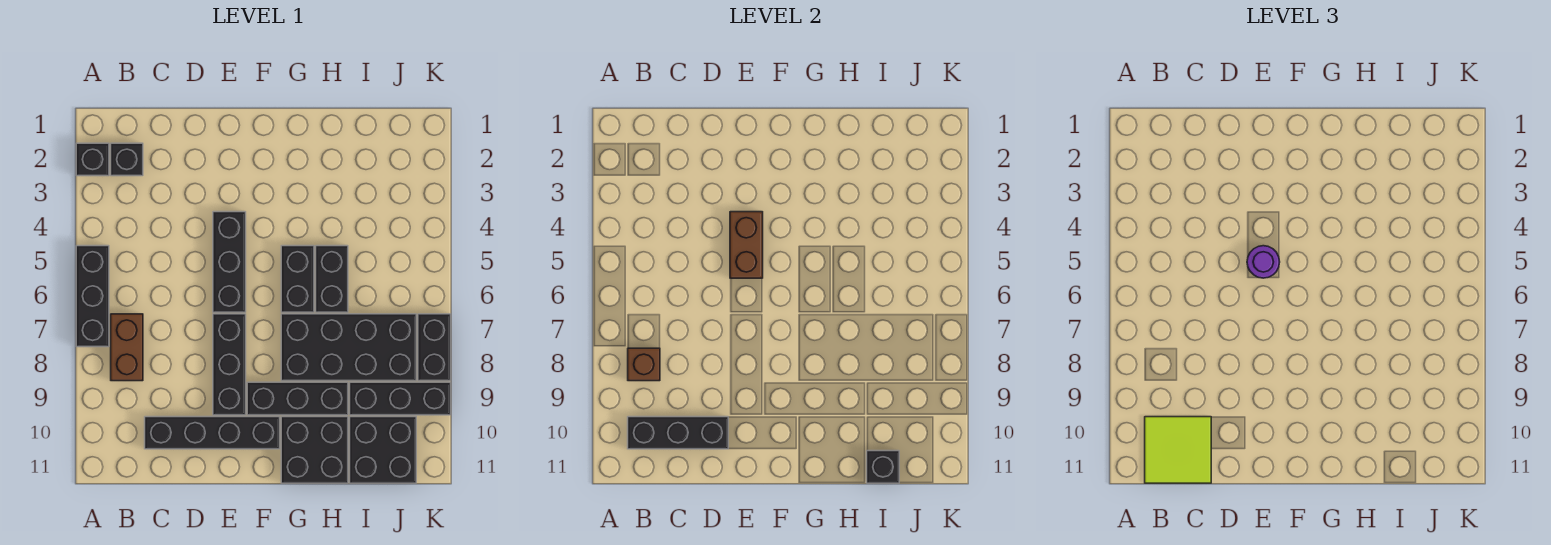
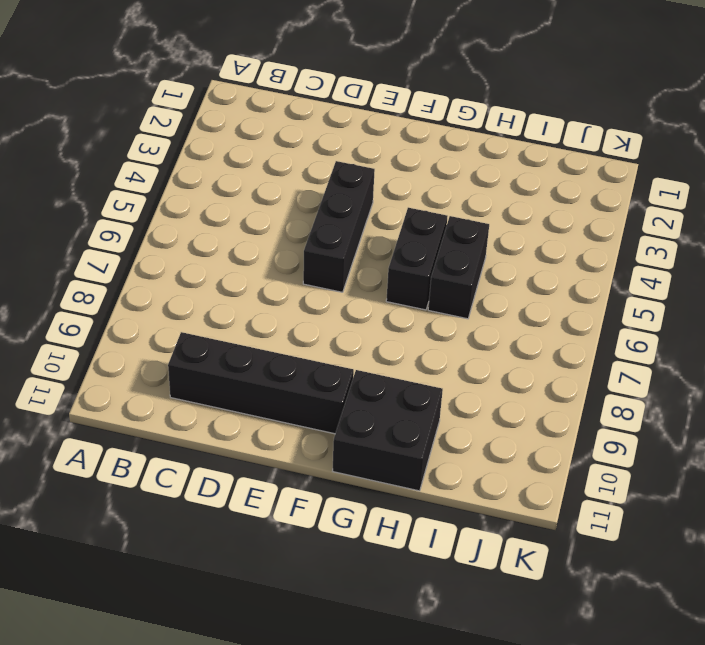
none -> black brick A2 level 1
none -> black brick A5:A7 level 1
none -> black brick B2 level 1

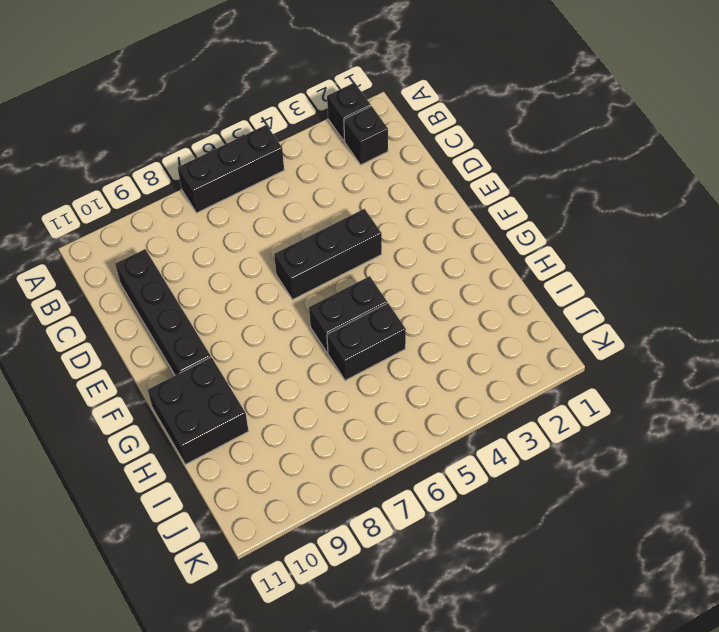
none -> brown brick B7:B8 level 1
none -> black brick E7:E9 level 1
none -> black brick F9:H9 level 1

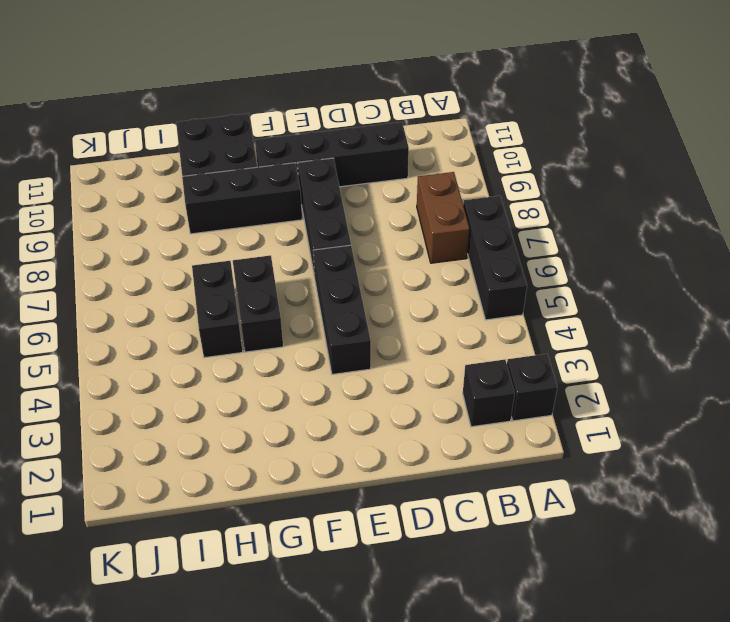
none -> black brick G7:J8 level 1
none -> black brick I9:K9 level 1
none -> black brick I10:J11 level 1

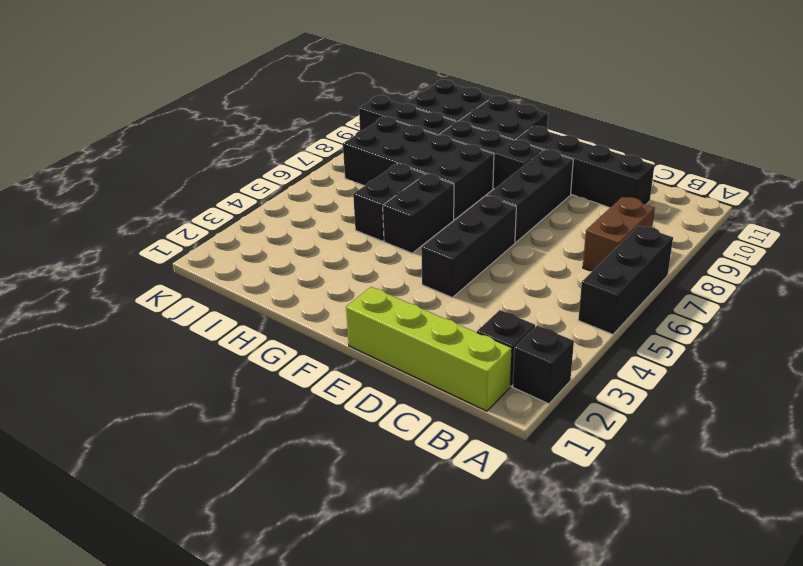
lime brick B1:E1 level 1 -> none
none -> black brick K7:K8 level 1
none -> brown brick B8 level 2
none -> black brick B10:D10 level 2

